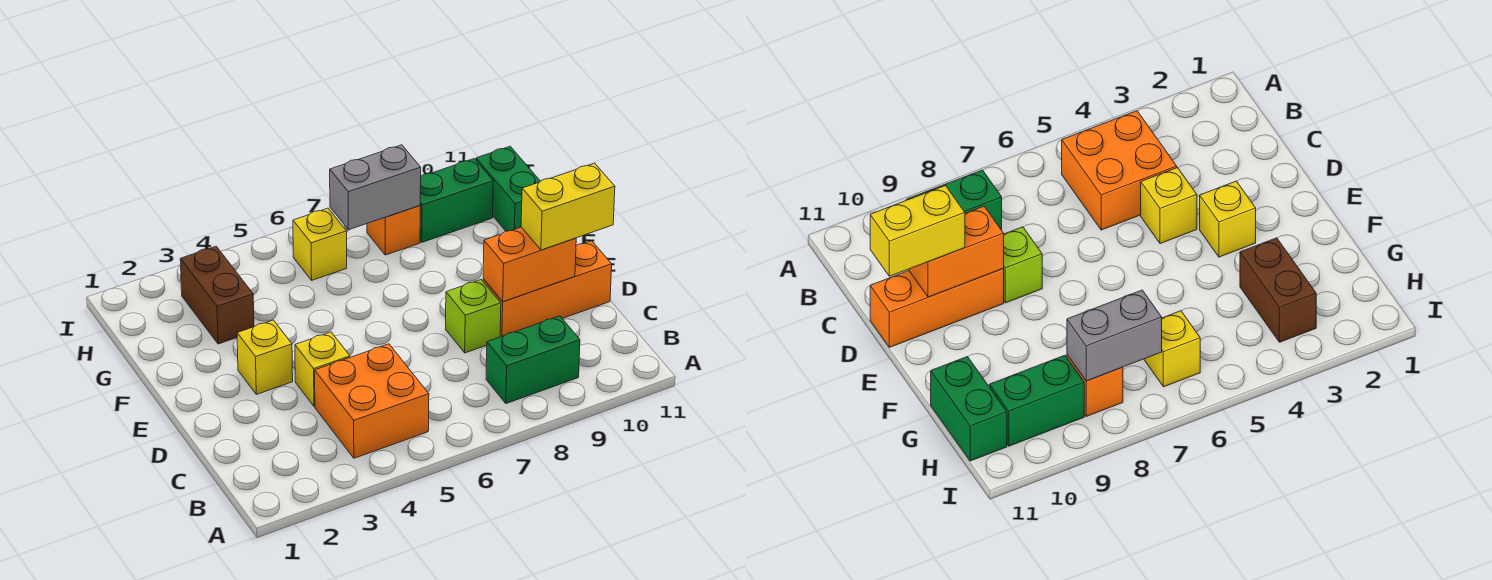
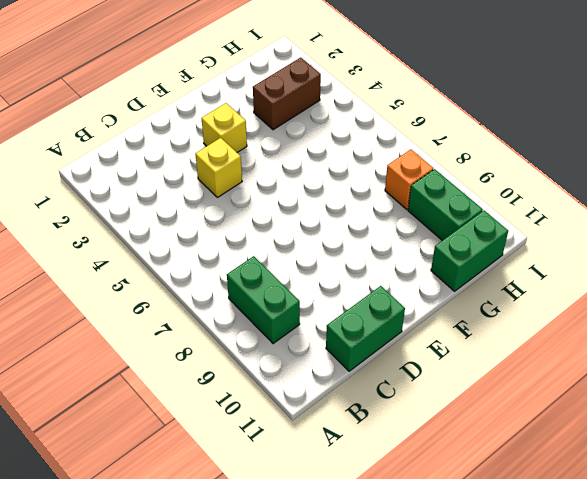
green brick C11:D11 level 1 -> orange brick D9:D11 level 1
none -> orange brick B4:C5 level 1
none -> lime brick D8 level 1
none -> yellow brick H6 level 1

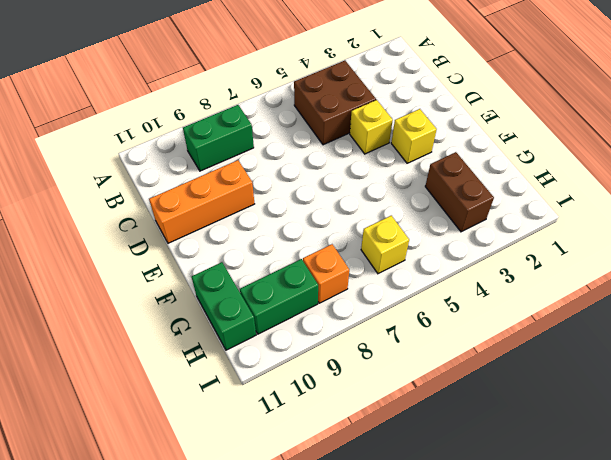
brown brick B4:C5 level 1 -> orange brick B4:C5 level 1
none -> lime brick D8 level 1
none -> orange brick D9:D10 level 2
none -> grey brick H7:H8 level 2

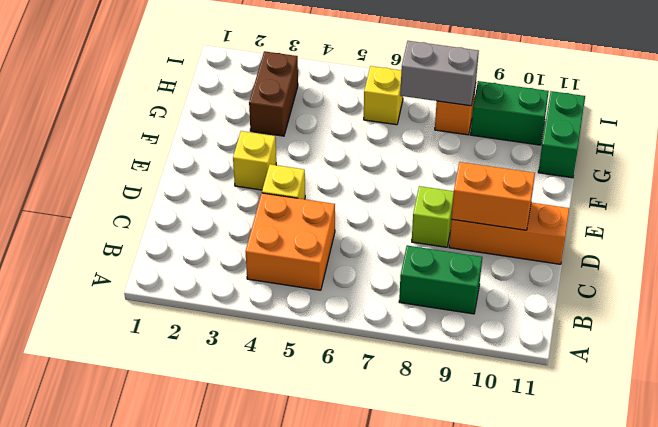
none -> yellow brick D10:D11 level 3

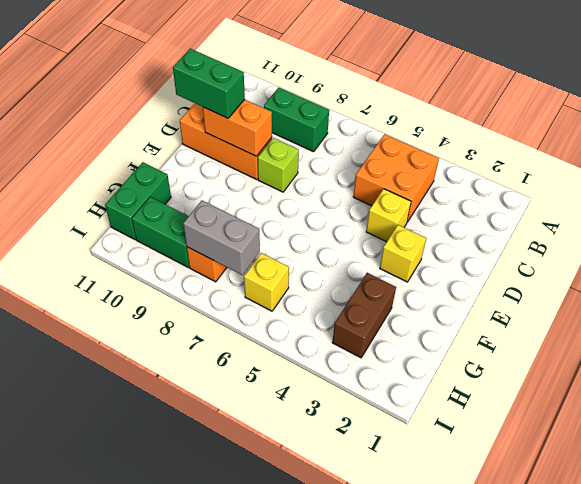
green brick D10:D11 level 3 -> yellow brick D10:D11 level 3

